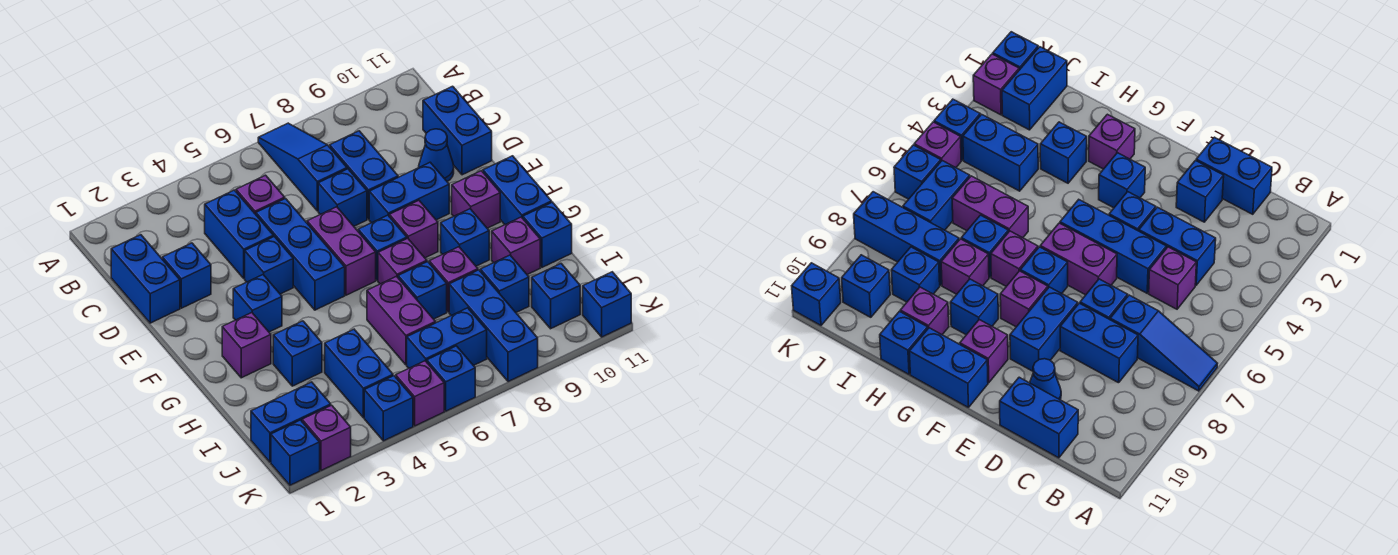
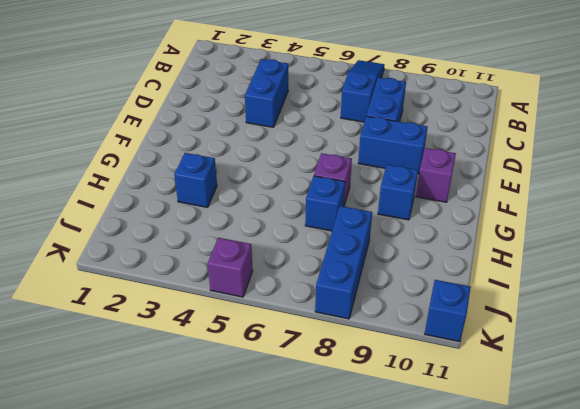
none -> blue brick C1:D1 level 1
none -> purple brick C5 level 1
none -> blue brick C11:D11 level 1
none -> blue brick D2 level 1

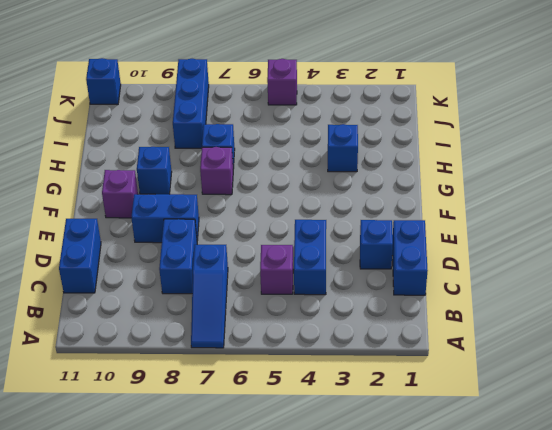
none -> blue brick D5:F5 level 1
none -> blue brick D7 level 1
none -> blue cone D10 level 1
none -> blue brick E4 level 1

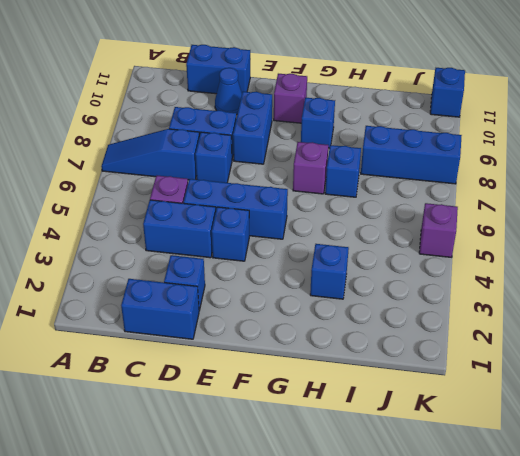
none -> purple brick E6:F6 level 1
none -> blue brick F3 level 1
none -> blue brick F7 level 1
none -> purple brick F8 level 1

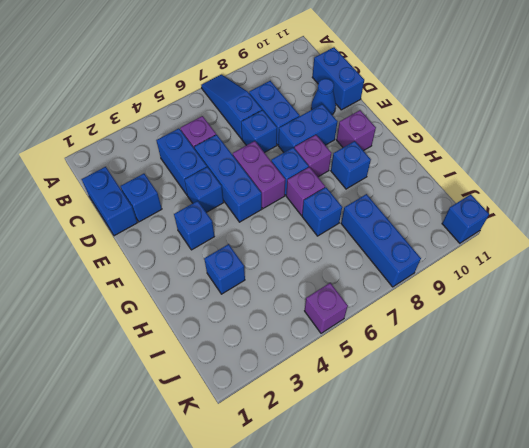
none -> blue brick F11:G11 level 1
none -> purple brick G2 level 1
none -> purple brick H6:I6 level 1
none -> purple brick H8 level 1

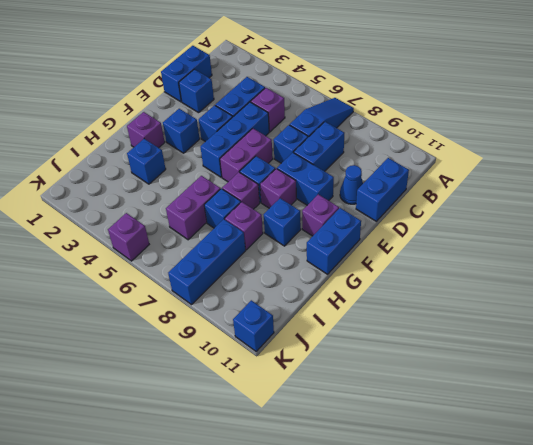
none -> purple brick H10 level 1
none -> blue brick H11 level 1
none -> blue brick I4:J4 level 1
none -> blue brick I9 level 1

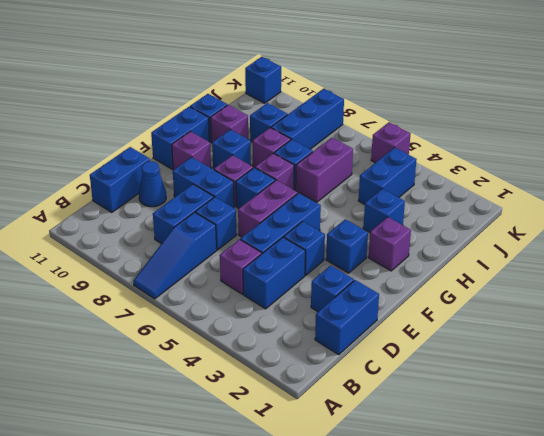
none -> blue brick J1:J2 level 1
none -> blue brick J6:J7 level 1
none -> blue brick J10 level 1
none -> blue brick K1 level 1

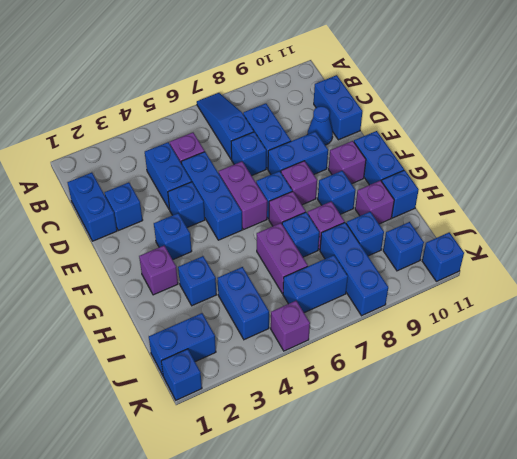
none -> purple brick K2 level 1
none -> blue brick K4 level 1
none -> blue brick K6 level 1

